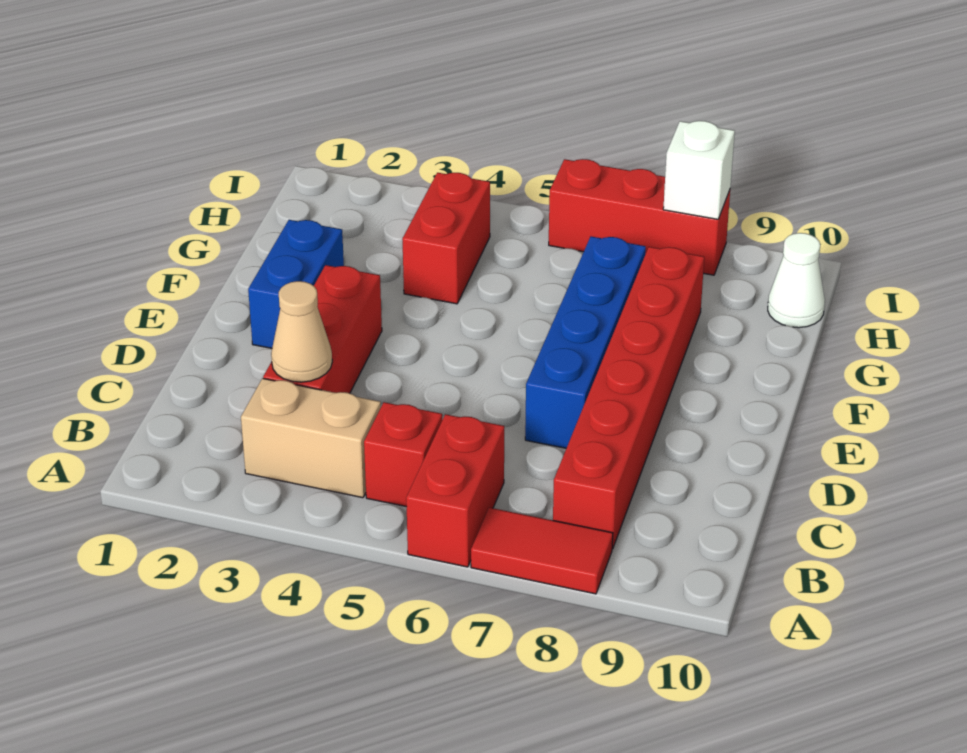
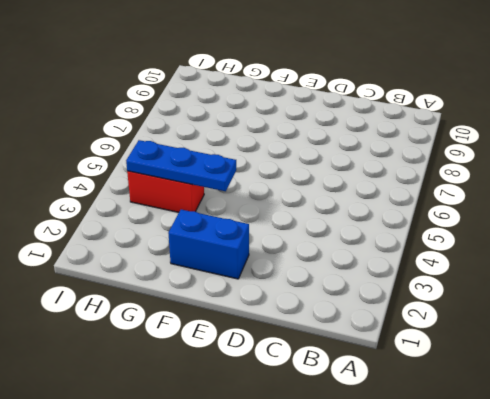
blue plate F4:H4 level 2 -> none
none -> red brick A6:B6 level 1
none -> red tile A7:A8 level 1
none -> tan brick B3:B4 level 1

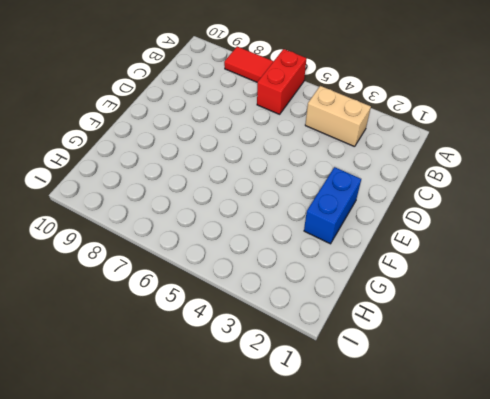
none -> red brick B5 level 1
none -> red brick B8:G8 level 1
none -> red brick C3:E3 level 1

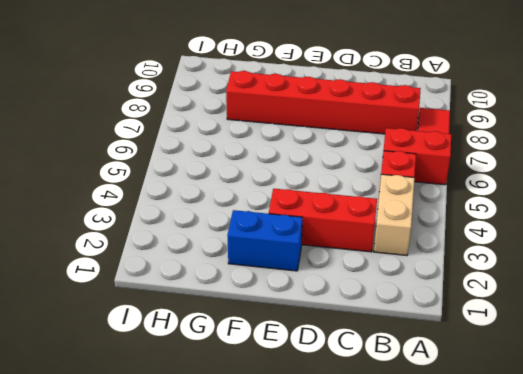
none -> blue brick D7:G7 level 1
none -> red brick G4:H4 level 1
none -> white cone H10 level 1

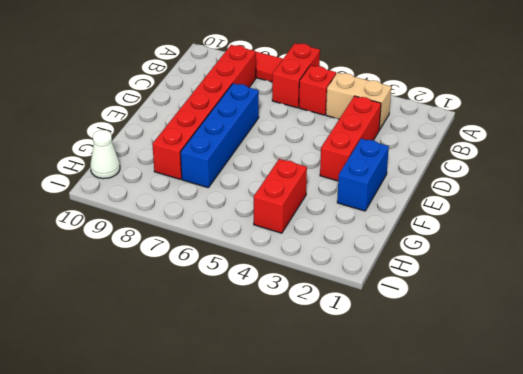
none -> red brick I6:I8 level 1
none -> tan cone C3 level 2
none -> white brick I8 level 2

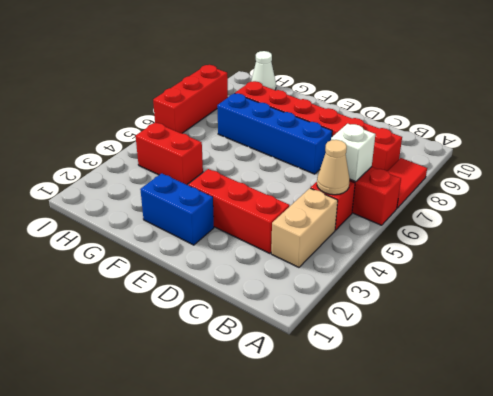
tan cone B5 level 2 -> tan cone C3 level 2
white brick B6 level 2 -> white brick I8 level 2

